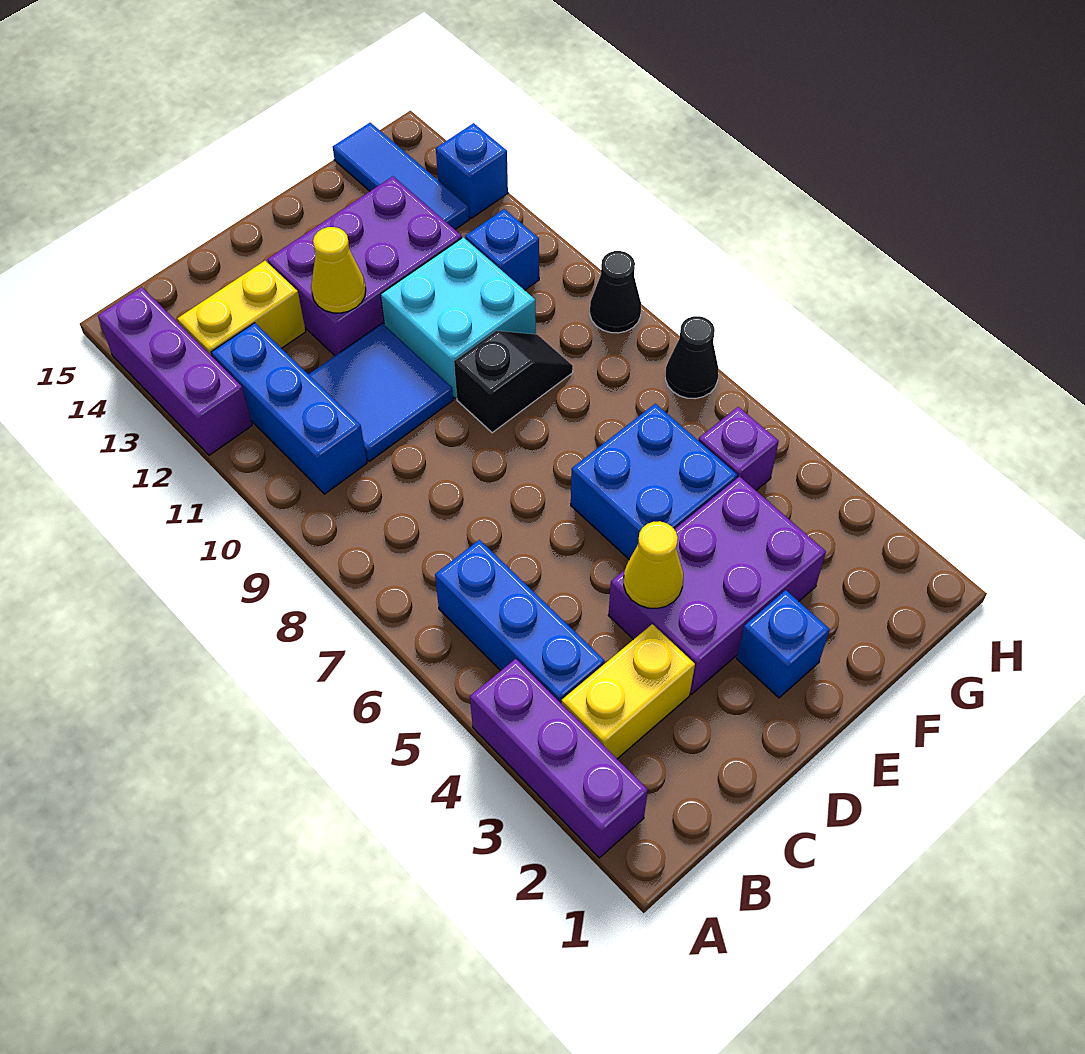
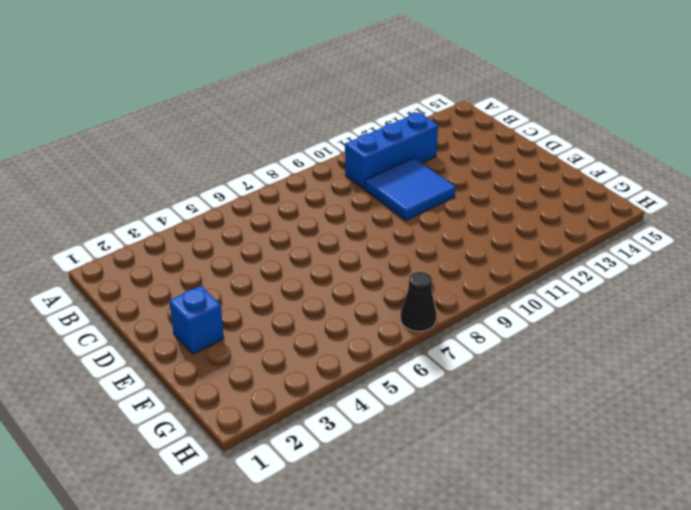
none -> purple brick A2:A4 level 1
none -> purple brick A12:A14 level 1
none -> yellow brick B3:C3 level 1

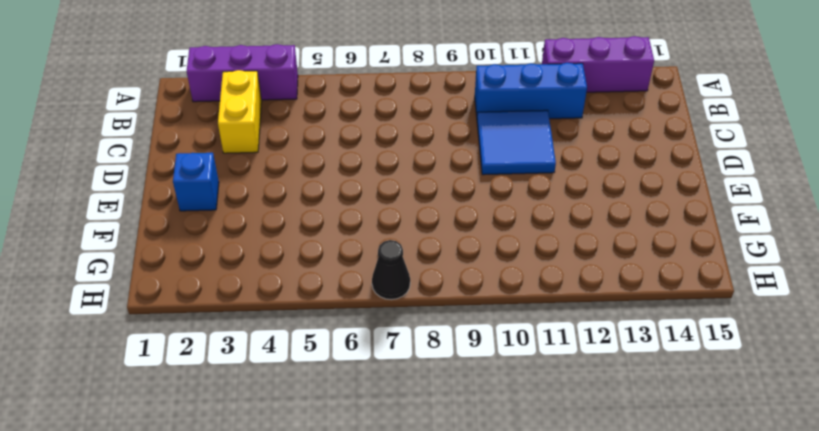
none -> blue brick B4:B6 level 1
none -> yellow brick B13:C13 level 1
none -> purple brick D3:F4 level 1

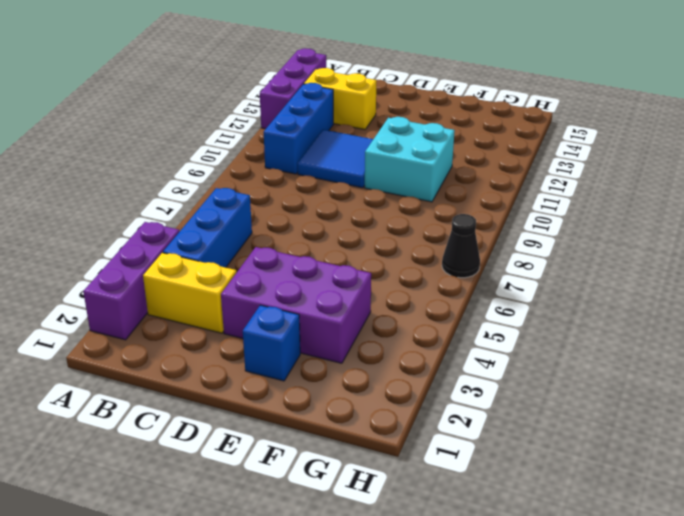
none -> purple brick D12:F13 level 1
none -> blue brick E5:F6 level 1
none -> black slope E9:F9 level 1 top E

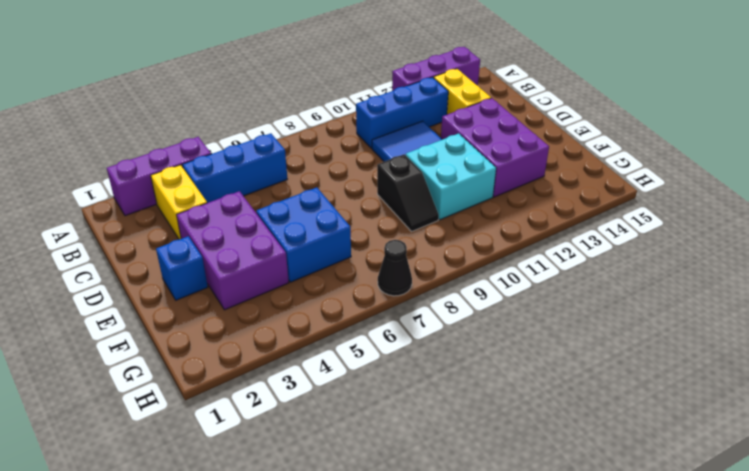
none -> purple brick G5 level 1
none -> blue brick G11 level 1
none -> blue tile G13:G15 level 1

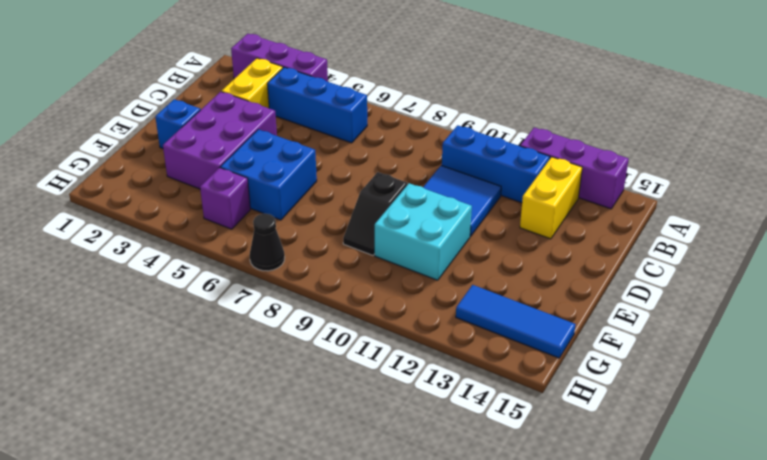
none -> purple brick D12:F13 level 1
none -> blue brick G11 level 1
none -> black cone H9 level 1

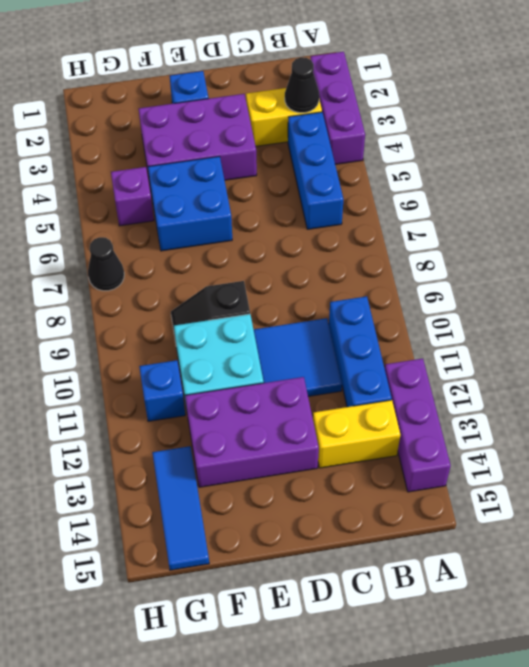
black cone B3 level 2 -> black cone H9 level 1
none -> blue brick H13 level 1
none -> yellow cone D4 level 2
none -> yellow cone D12 level 2

